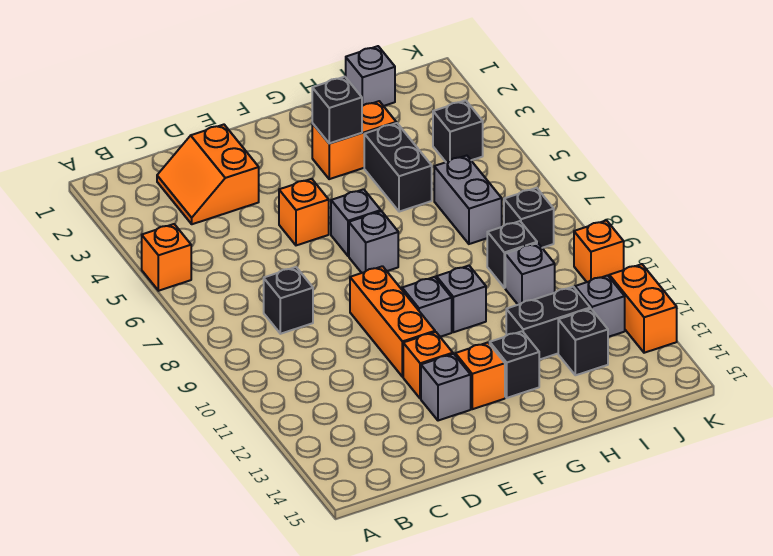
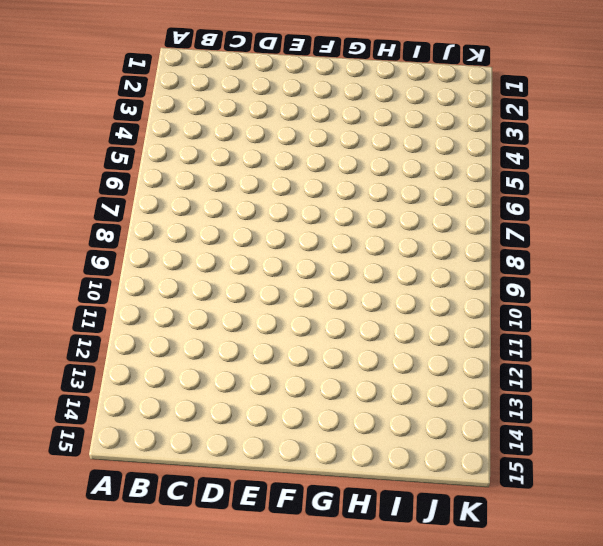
none -> orange brick A5 level 1
none -> orange slope C2:D3 level 1 top D
none -> black brick C8 level 1

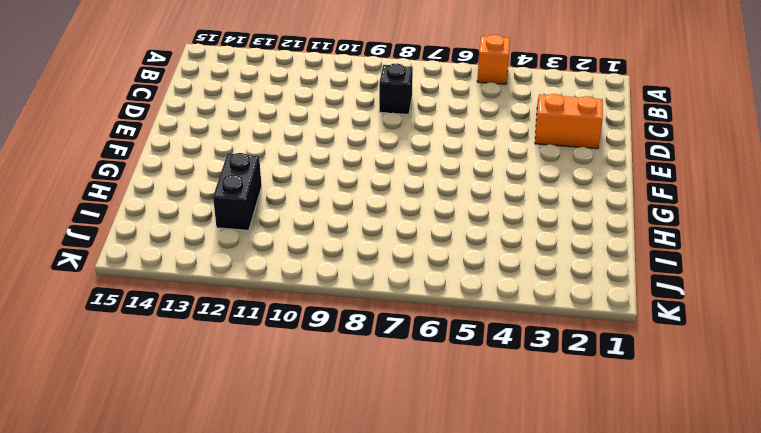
none -> orange brick E5 level 1
none -> orange brick E9:E11 level 1
none -> orange brick E12 level 1

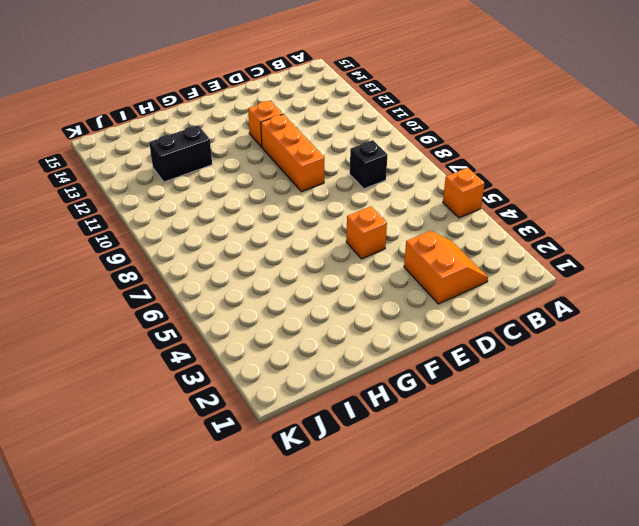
none -> grey brick E13 level 1
none -> grey brick F6 level 1
none -> grey brick F7 level 1

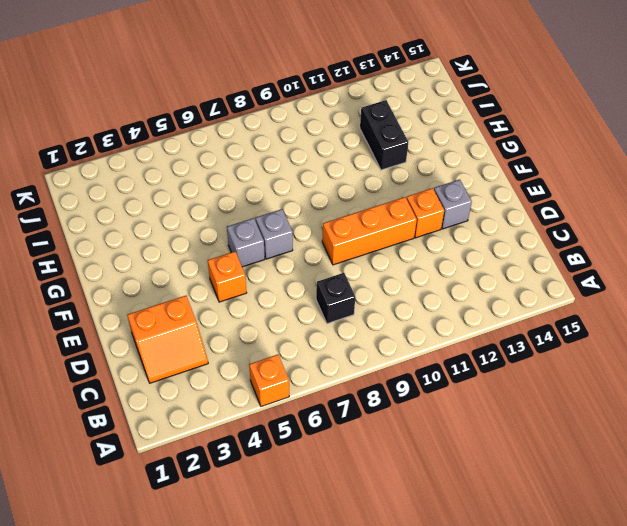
none -> grey brick F10 level 1
none -> orange brick F13 level 1
none -> orange brick G3:H3 level 1

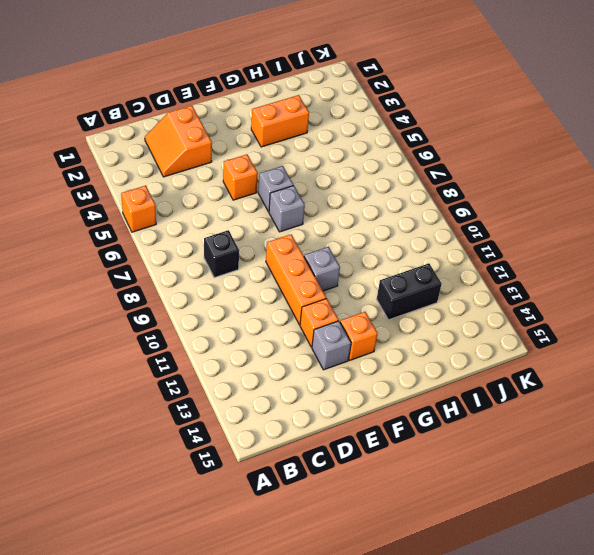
none -> grey brick G10 level 1
none -> black brick G13 level 1
none -> black brick H4:H5 level 1

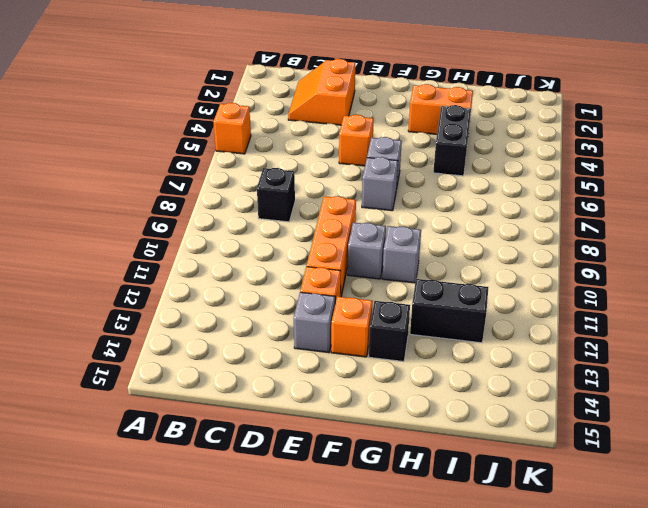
none -> grey brick I1 level 1
none -> grey brick I6:I7 level 1
none -> black brick I9 level 1

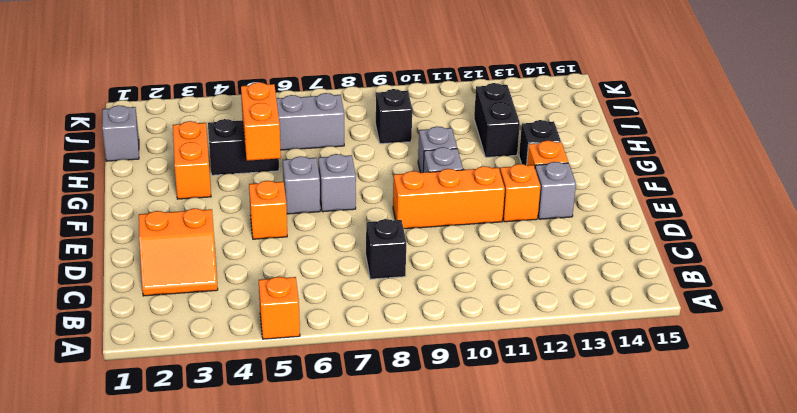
orange brick G5:H5 level 2 -> orange brick K12:K13 level 1
none -> grey brick I10 level 1
none -> black brick I13 level 1
none -> black brick J4 level 1

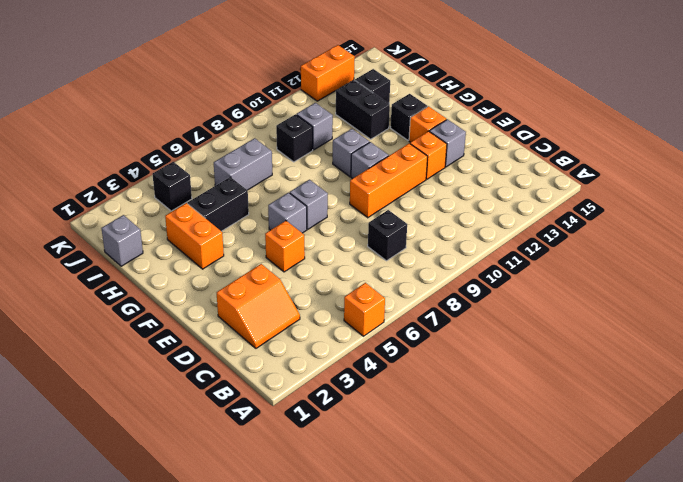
none -> black brick J8 level 1
none -> grey brick J12 level 1
none -> orange brick K10 level 1

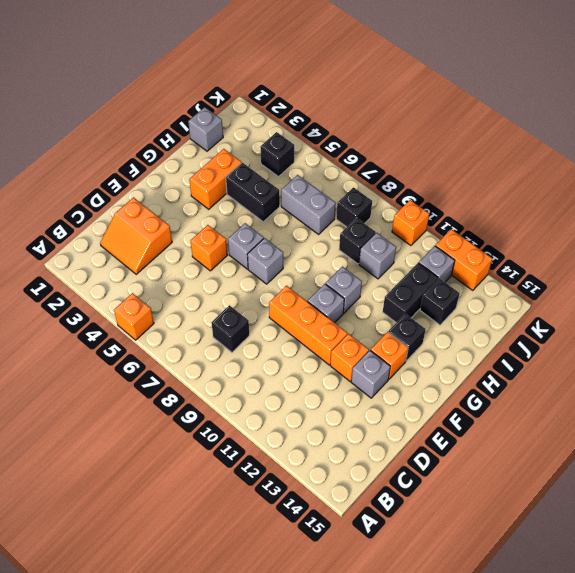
none -> black brick G3 level 2

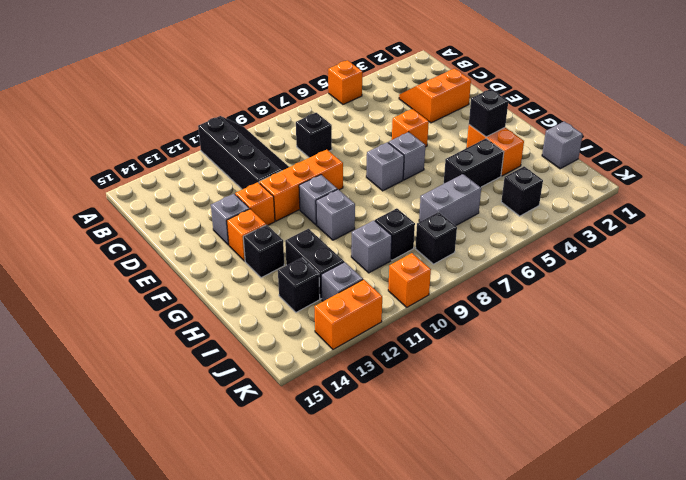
black slope A10:D11 level 1 top 11 -> none

